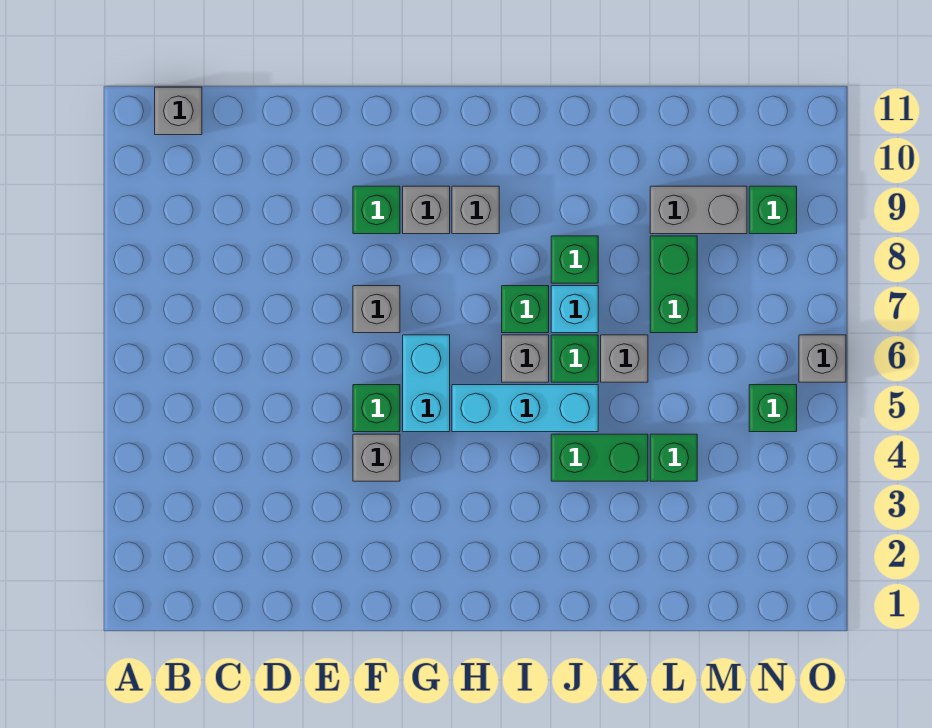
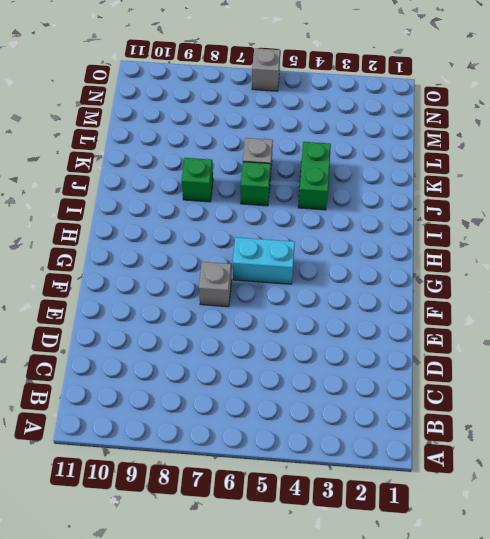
none -> grey brick B11 level 1
none -> grey brick F4 level 1
none -> green brick F5 level 1

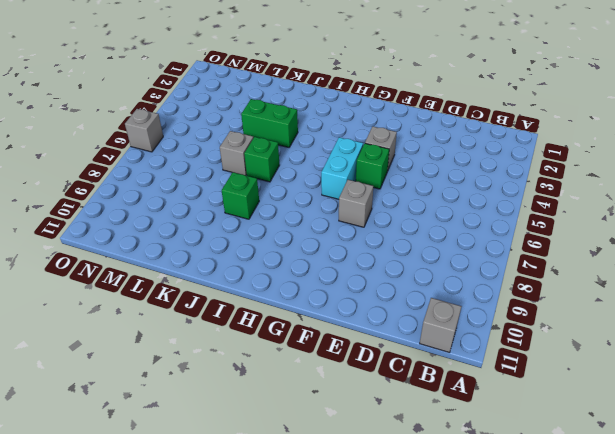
none -> green brick F9 level 1
none -> grey brick G9 level 1
none -> cyan brick H5:J5 level 1

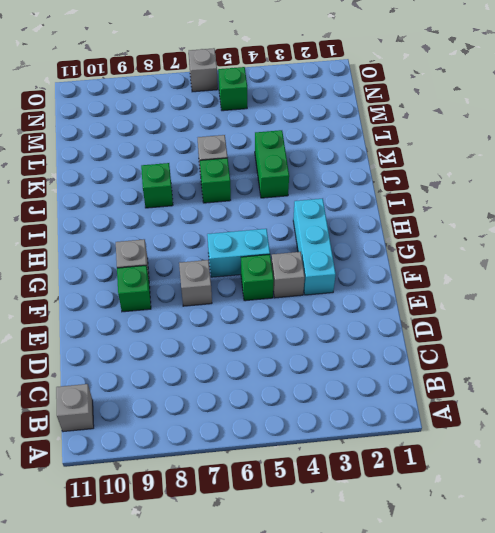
cyan brick F3:H3 level 1 -> cyan brick H5:J5 level 1
none -> grey brick H9 level 1
none -> grey brick I6 level 1
none -> green brick I7 level 1

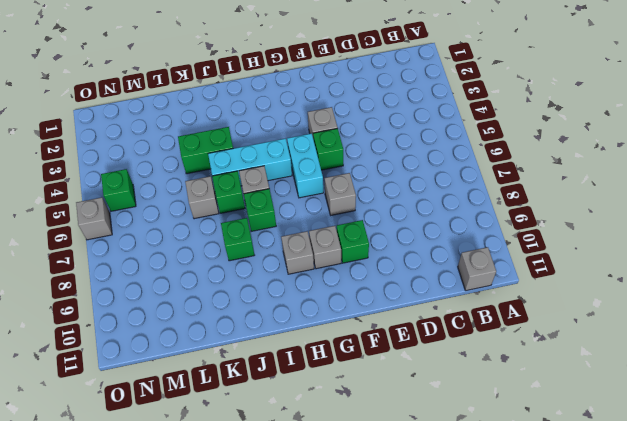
none -> cyan brick J7 level 1
none -> green brick L4 level 1
none -> green brick L7:L8 level 1

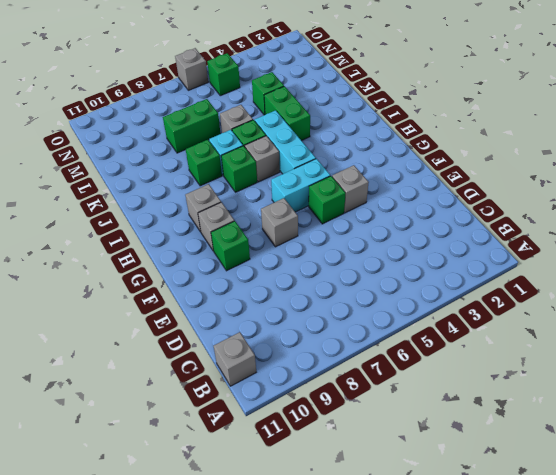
none -> grey brick L9:M9 level 1
none -> green brick N9 level 1

